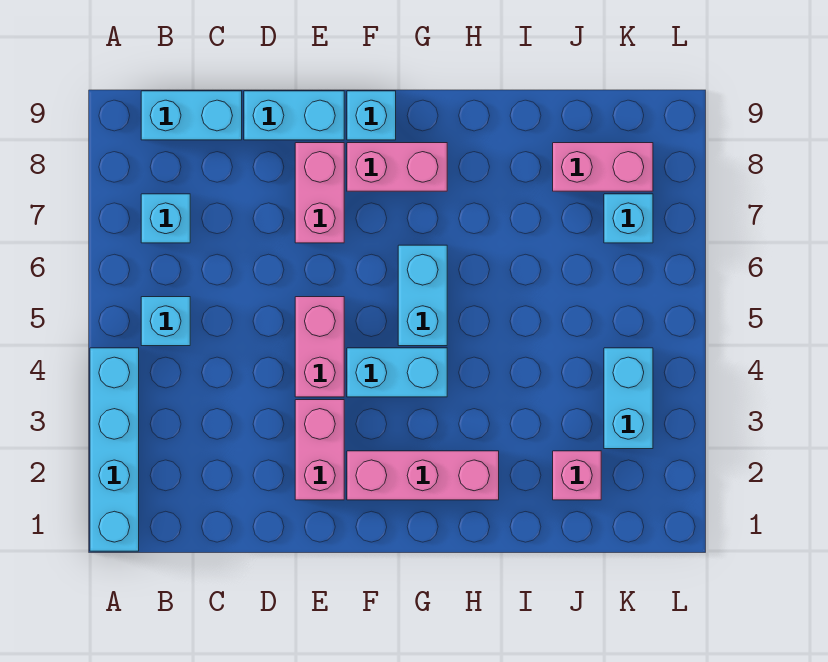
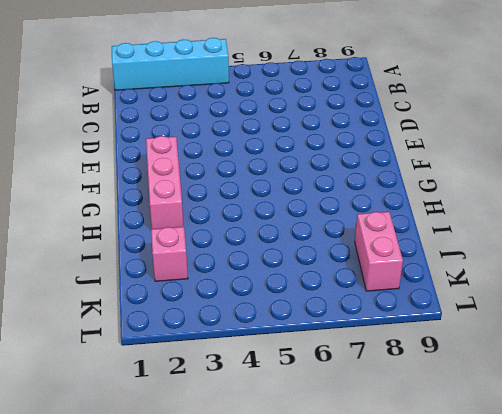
none -> cyan brick B5 level 1
none -> cyan brick B7 level 1
none -> cyan brick B9:C9 level 1

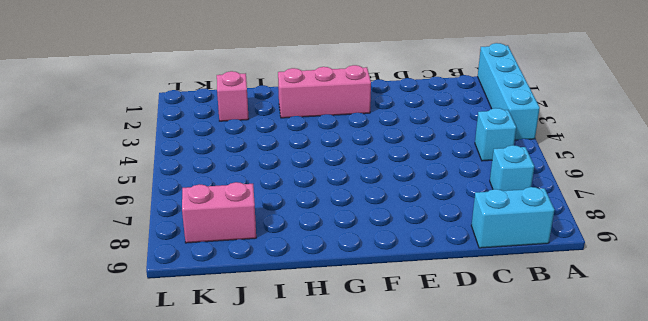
none -> cyan brick D9:E9 level 1
none -> pink brick E2:E3 level 1
none -> pink brick E4:E5 level 1

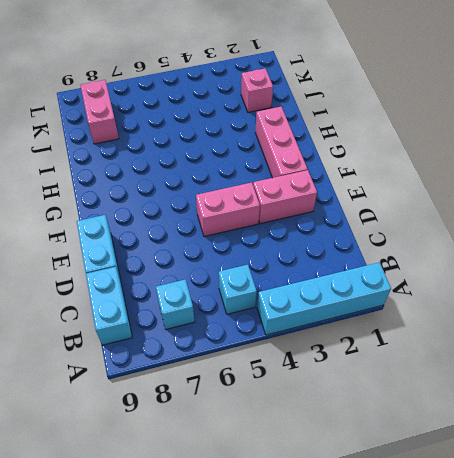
none -> pink brick E7:E8 level 1
none -> cyan brick F4:G4 level 1
none -> pink brick F8:G8 level 1

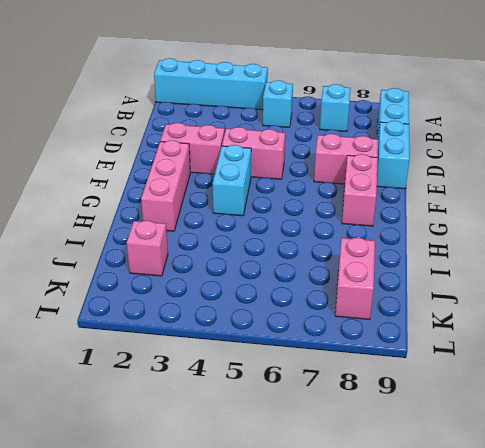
none -> cyan brick F9 level 1
none -> cyan brick G5:G6 level 1
none -> cyan brick K3:K4 level 1

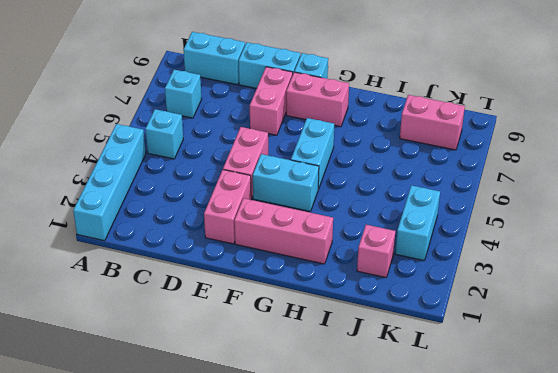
none -> cyan brick K7 level 1

